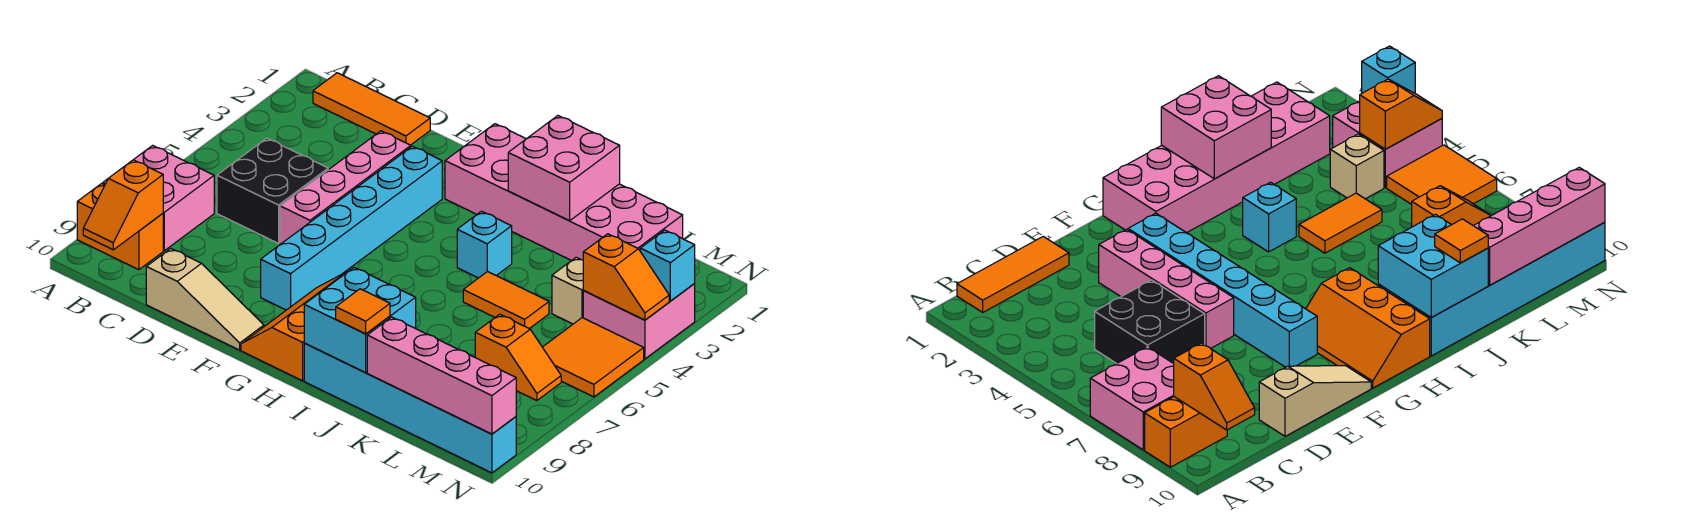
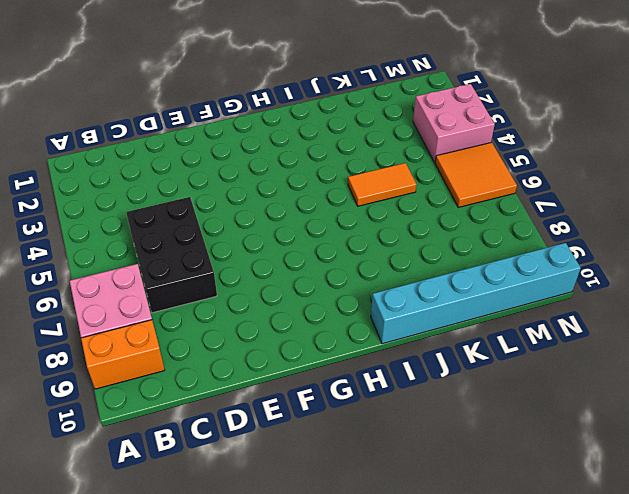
black brick C5:D7 level 1 -> black brick C5:D6 level 1
none -> orange tile B1:D1 level 1
none -> tan slope D10:F10 level 1 top D
none -> pink brick E3:E6 level 1

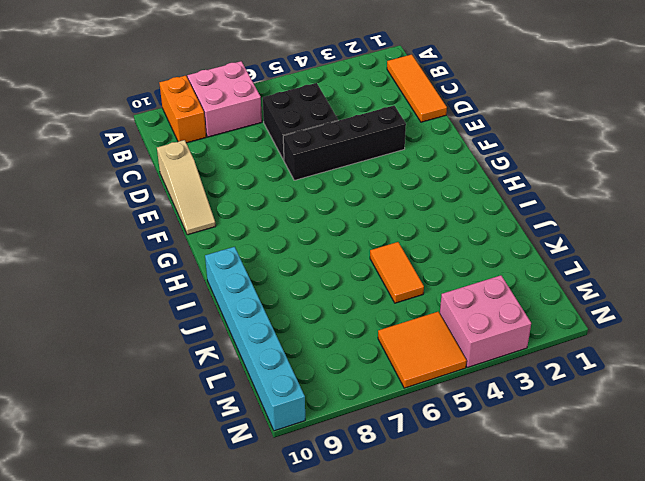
black brick E3:E6 level 1 -> pink brick E3:E6 level 1
none -> cyan brick F3:F8 level 1
none -> pink brick G1:L2 level 1
none -> orange slope G8:H10 level 1 top H

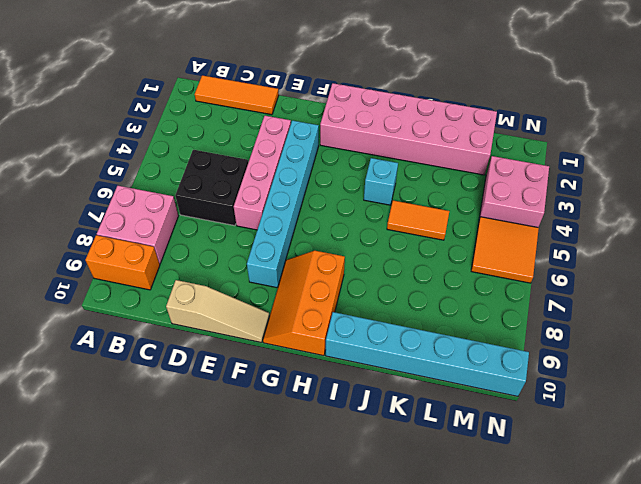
none -> tan brick L4 level 1
none -> orange slope L7:M7 level 1 top L
none -> orange slope B9:B10 level 2 top 9

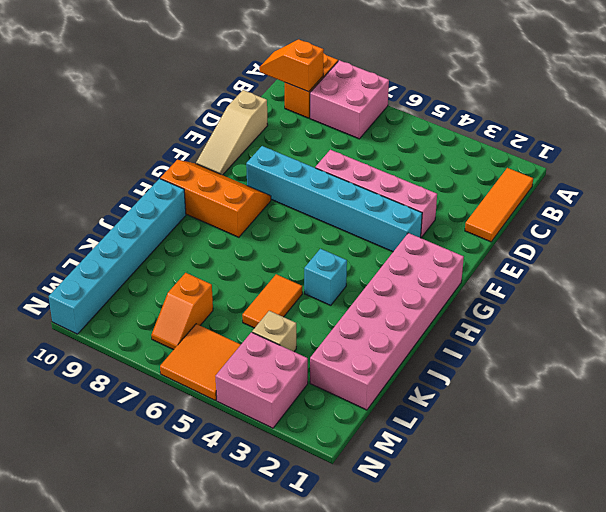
none -> black brick C5:D6 level 1
none -> pink brick I1:J2 level 2
none -> cyan brick I9:J10 level 2

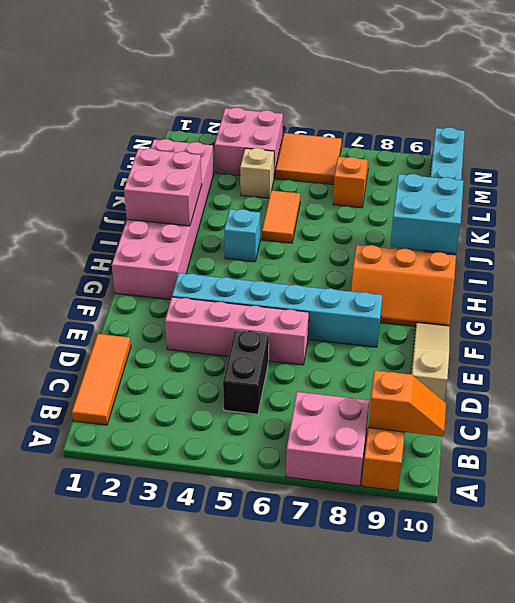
black brick C5:D5 level 1 -> black brick C5:D6 level 1
none -> pink brick K10:N10 level 2
none -> orange slope M4:N4 level 2 top M
none -> cyan brick N3 level 2

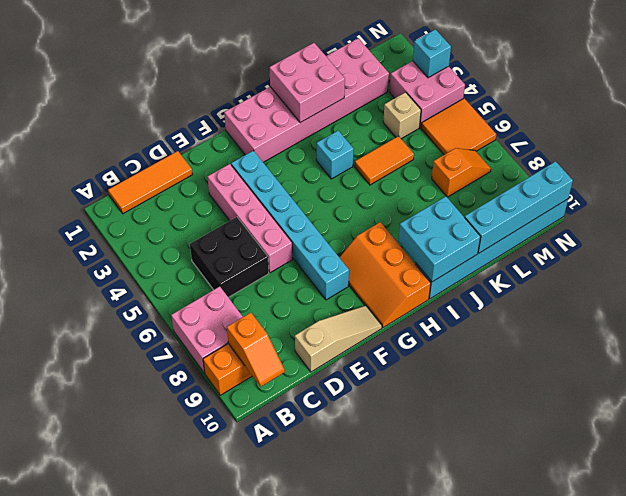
cyan brick K10:N10 level 2 -> pink brick K10:N10 level 2
none -> orange slope M4:N4 level 2 top M
none -> orange tile J10 level 3

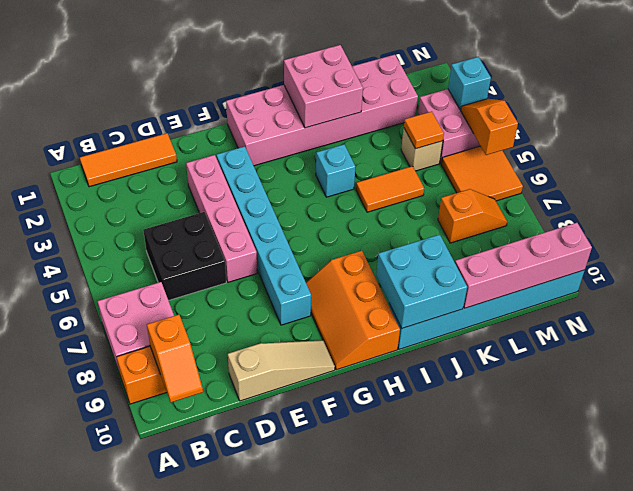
orange tile L4 level 2 -> orange tile J10 level 3
orange slope N4:N5 level 2 top 5 -> orange slope M4:N4 level 2 top M

